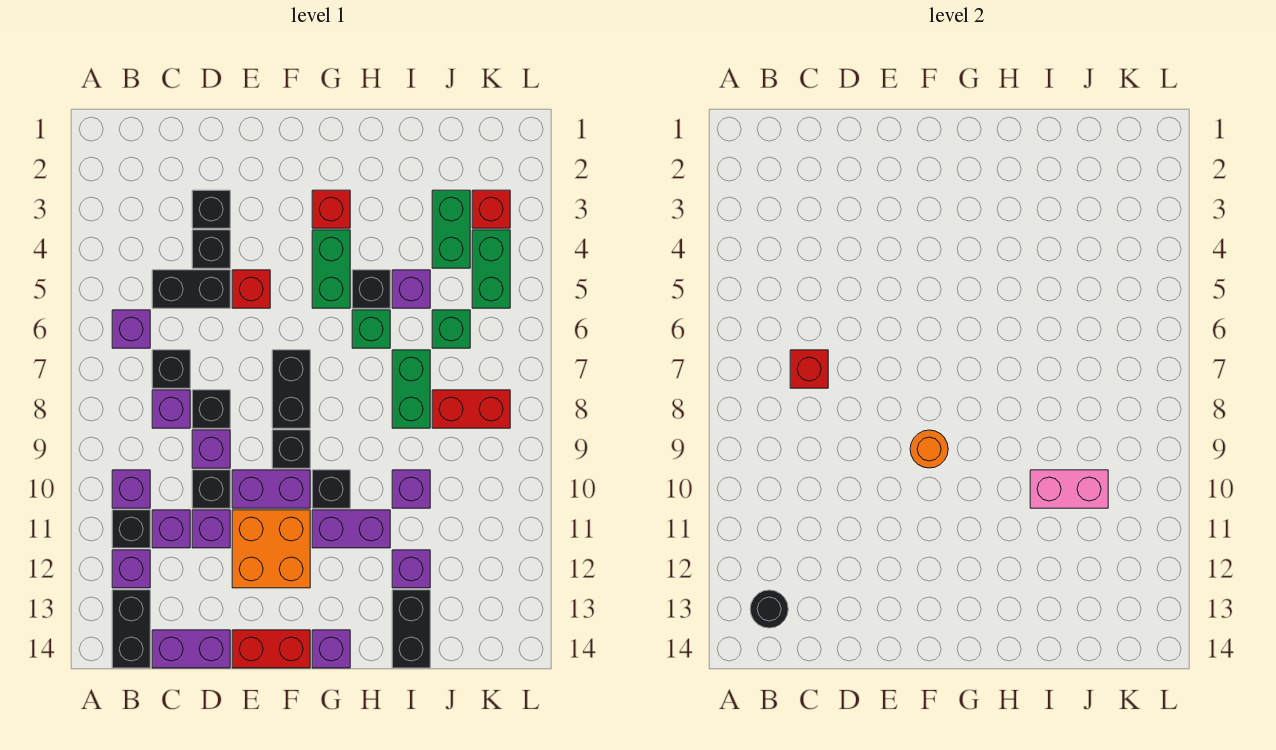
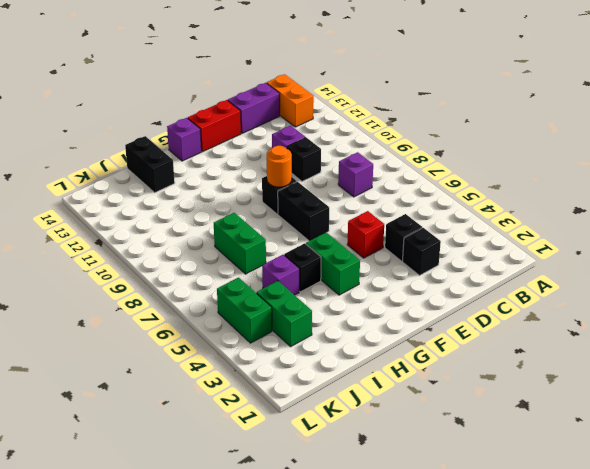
orange brick B13:B14 level 1 -> black brick B13:B14 level 1
none -> purple brick B6 level 1
none -> purple brick B10 level 1
none -> black brick B11 level 1
none -> purple brick B12 level 1

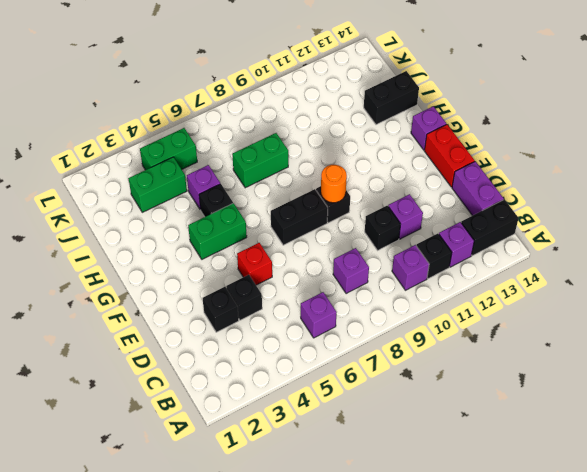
none -> black brick C5:D5 level 1
none -> black brick C7 level 1
none -> purple brick C11 level 1
none -> black brick D8 level 1

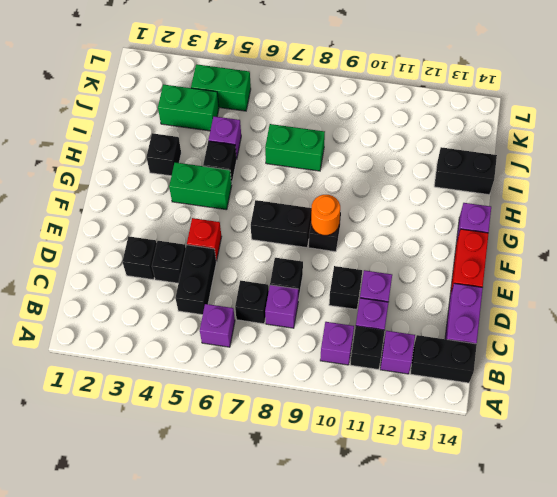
black brick H3 level 1 -> black brick G10 level 1
none -> purple brick D9 level 1
none -> purple brick E10:F10 level 1
none -> orange brick E11:F12 level 1
none -> red brick G3 level 1

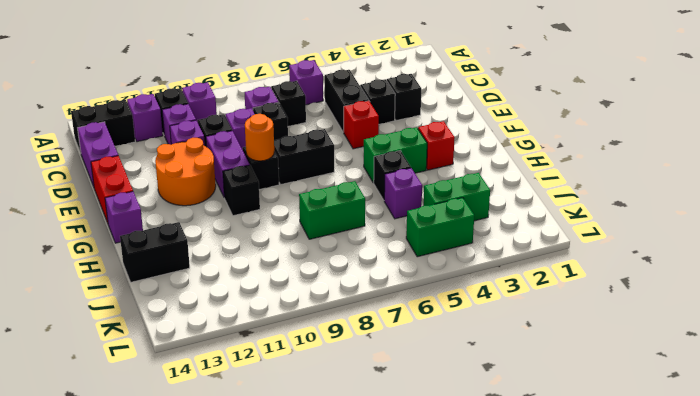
orange round brick E11:F12 level 1 -> orange brick E11:F12 level 1
none -> purple brick G11:H11 level 1
none -> green brick H6 level 1
none -> purple brick I10 level 1
none -> purple brick I12 level 1

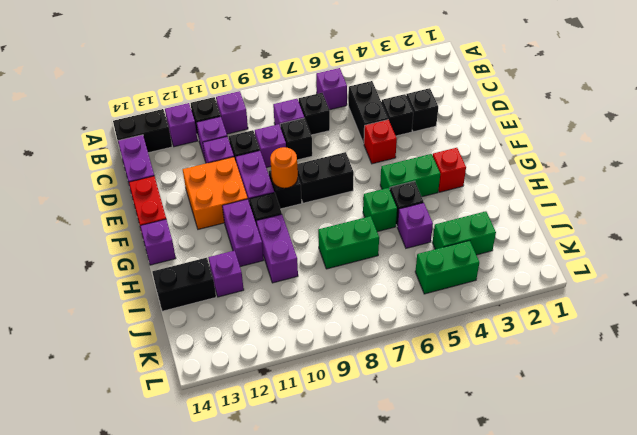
purple brick H10:I10 level 1 -> purple brick I10 level 1
none -> green brick J6 level 1
none -> red brick J8:K8 level 1
none -> red brick K3 level 1
none -> black round brick B13 level 2

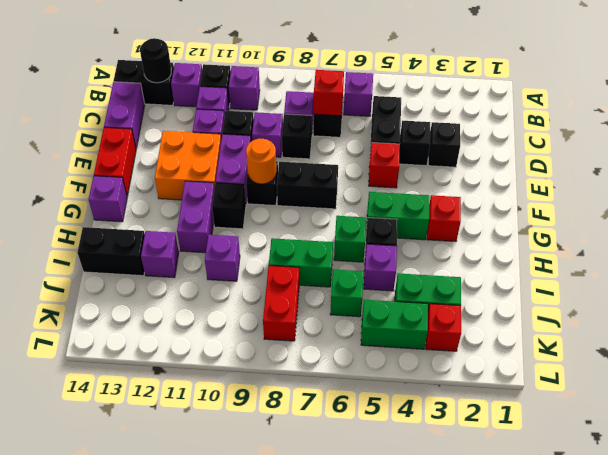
none -> pink brick I10:J10 level 2

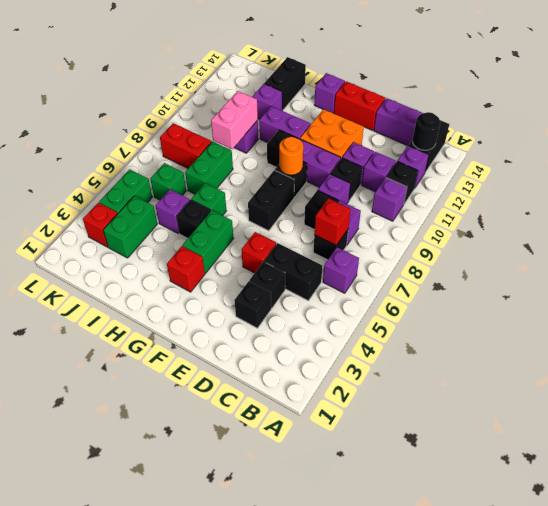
pink brick I9:I10 level 2 -> pink brick I10:J10 level 2

